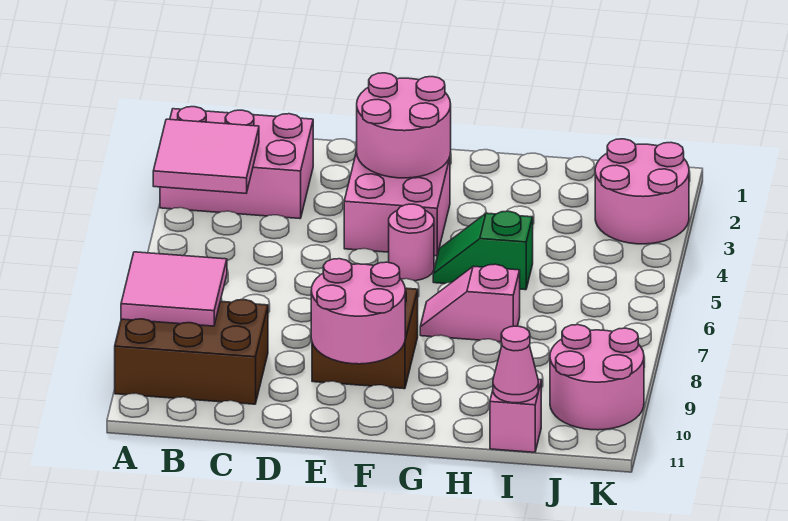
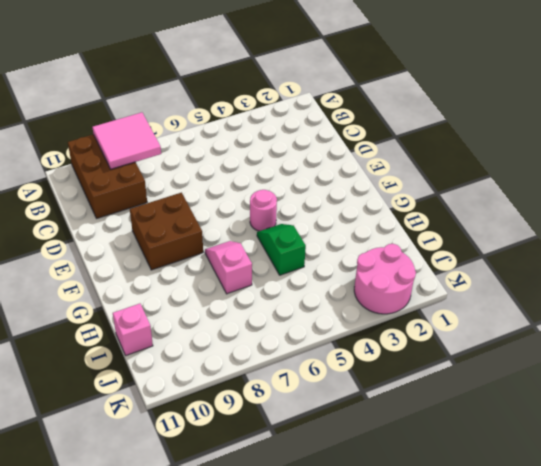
none -> pink brick A2:C3 level 1
none -> pink brick E3:F4 level 1
none -> pink round brick J9:K10 level 1

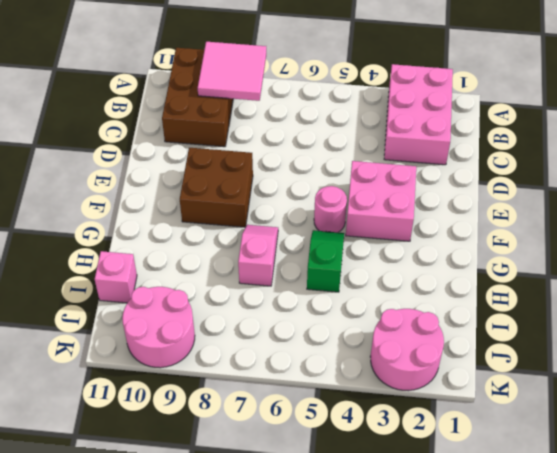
none -> pink tile A3:B4 level 2
none -> pink round brick E2:F3 level 2
none -> pink round brick E9:F10 level 2

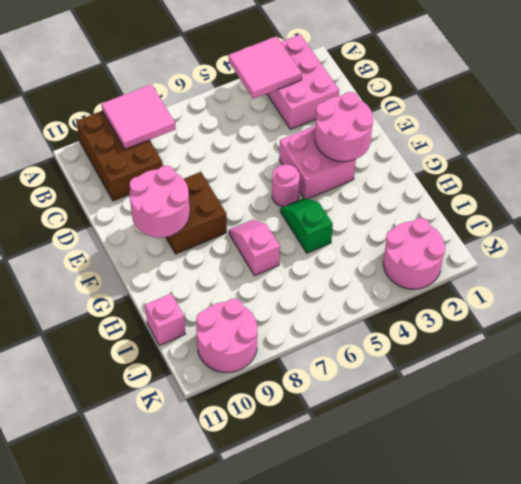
none -> pink cone I11 level 2

